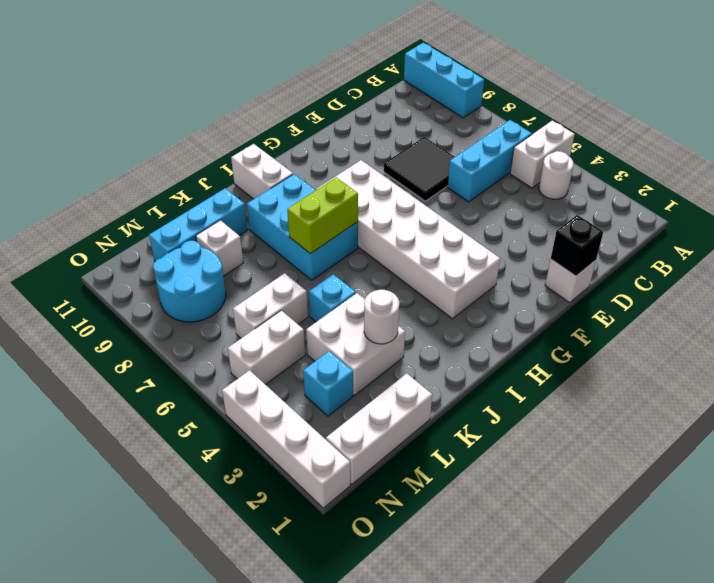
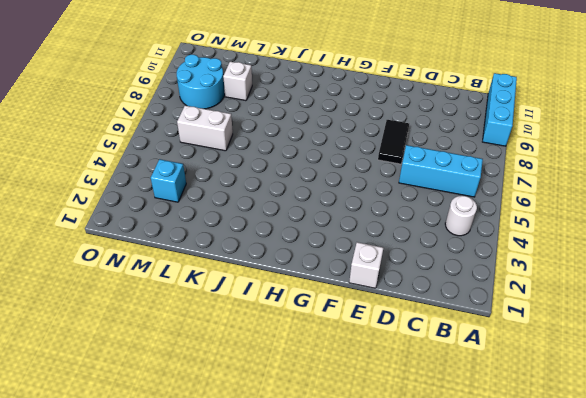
black tile E7:E8 level 1 -> black tile D7:E8 level 1
none -> white brick A5:B5 level 1
none -> white brick G3:H8 level 1
none -> cyan brick I7:J9 level 1

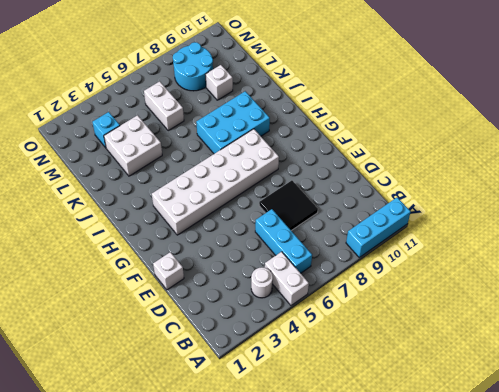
none -> white brick I10:I11 level 1
none -> cyan brick K5 level 1
none -> cyan brick K10:M10 level 1

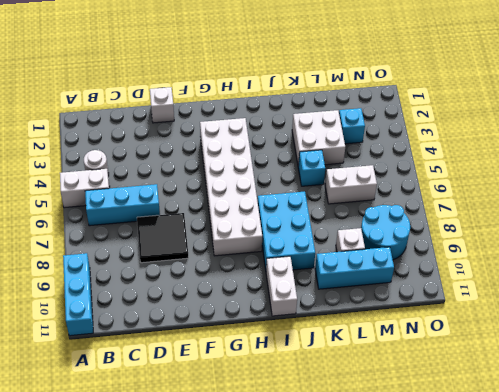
none -> white brick L1:N1 level 1
none -> white brick M5:N5 level 1
none -> white brick O1:O4 level 1

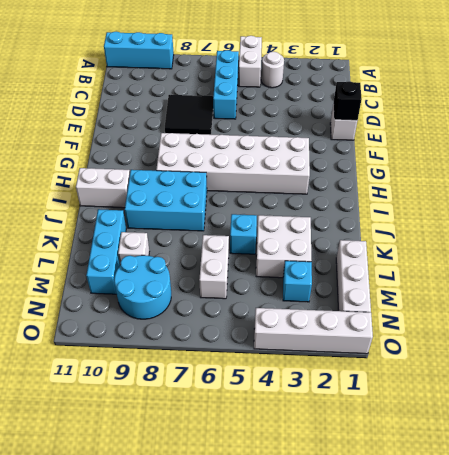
none -> white brick M5:N5 level 1
none -> lime brick I7:J7 level 2
none -> white round brick K3 level 2

